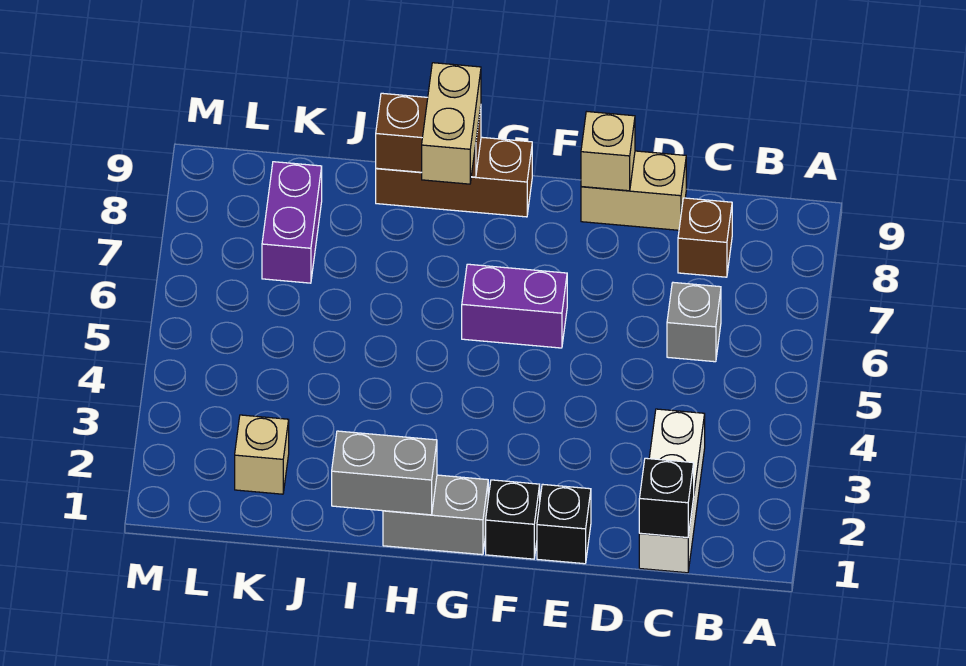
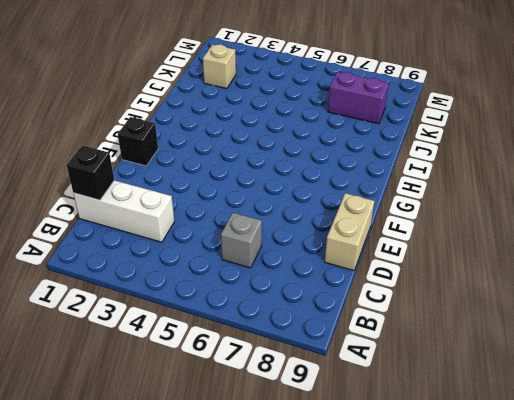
none -> brown brick C8 level 1
none -> black brick E1 level 1
none -> purple brick F6:G6 level 1

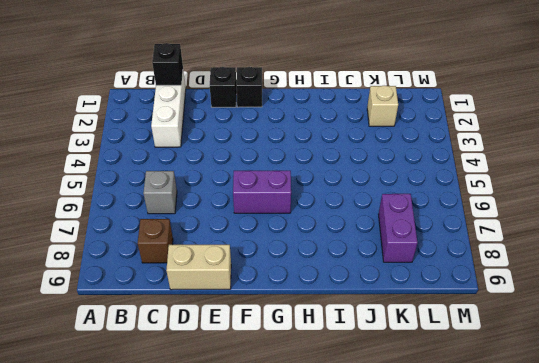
none -> grey brick G1:H1 level 1
none -> brown brick G9:I9 level 1
none -> tan brick E9 level 2

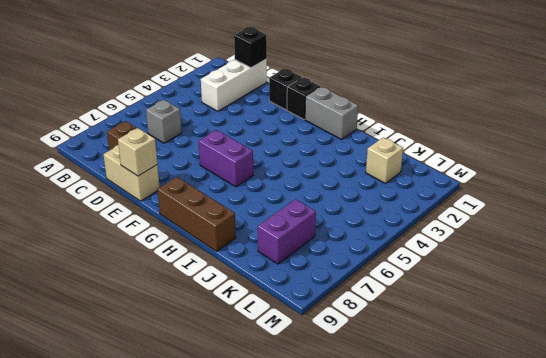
none -> grey brick H1:I1 level 2
none -> brown brick H9:I9 level 2
none -> tan brick H8:H9 level 3

